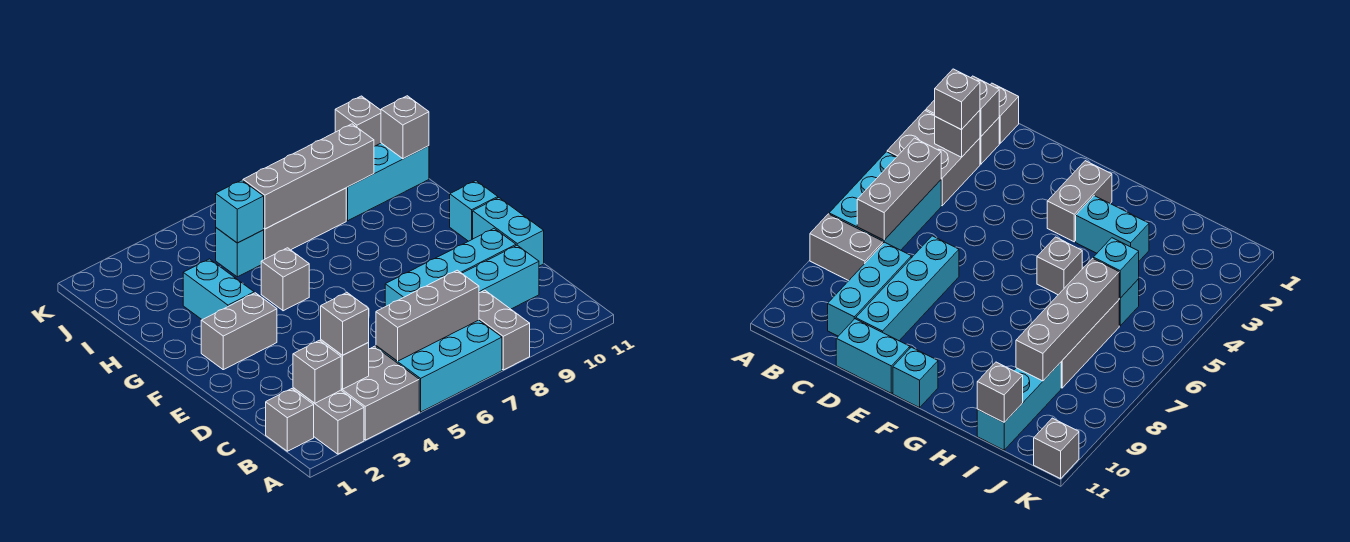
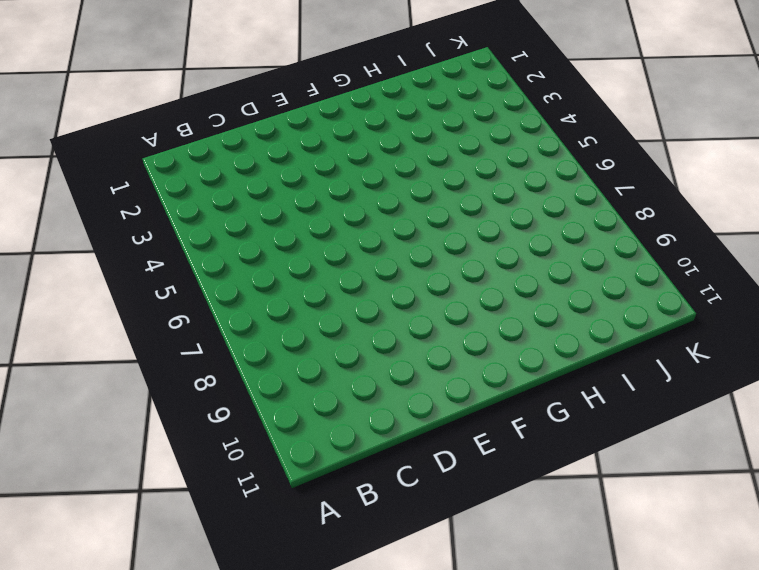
none -> grey brick A2:B2 level 1
none -> grey brick A3:B4 level 1
none -> cyan brick A5:B7 level 1

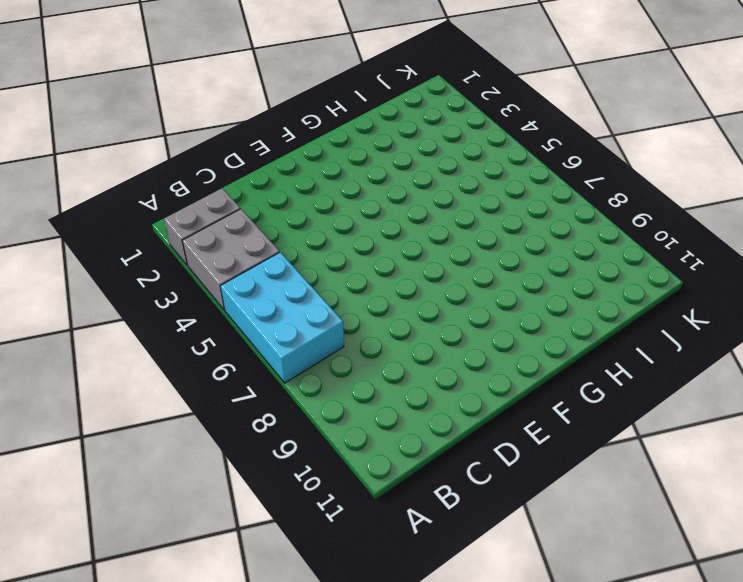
none -> grey brick A8:B8 level 1
none -> grey brick B1 level 1
none -> cyan brick C8:C10 level 1

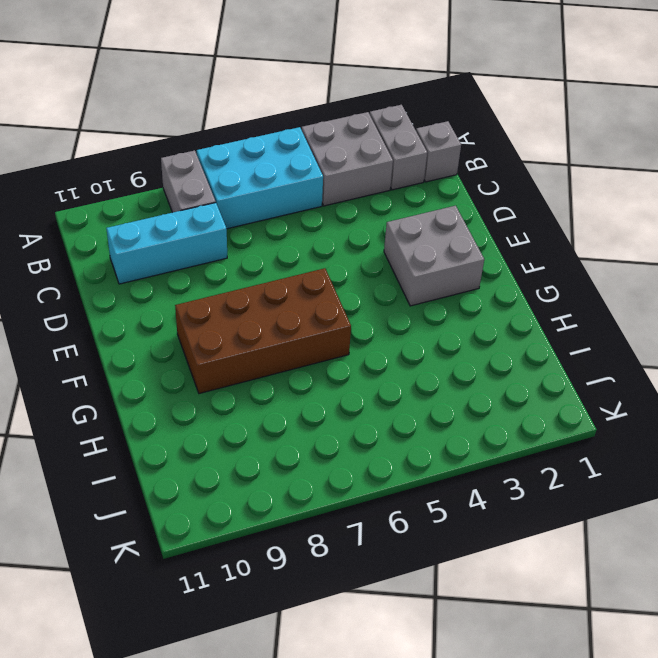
grey brick E2:F3 level 1 -> grey brick F2:F3 level 1
brown brick F6:G9 level 1 -> none
none -> cyan brick D7:D10 level 1
none -> cyan brick D11:E11 level 1
none -> cyan brick F11 level 1

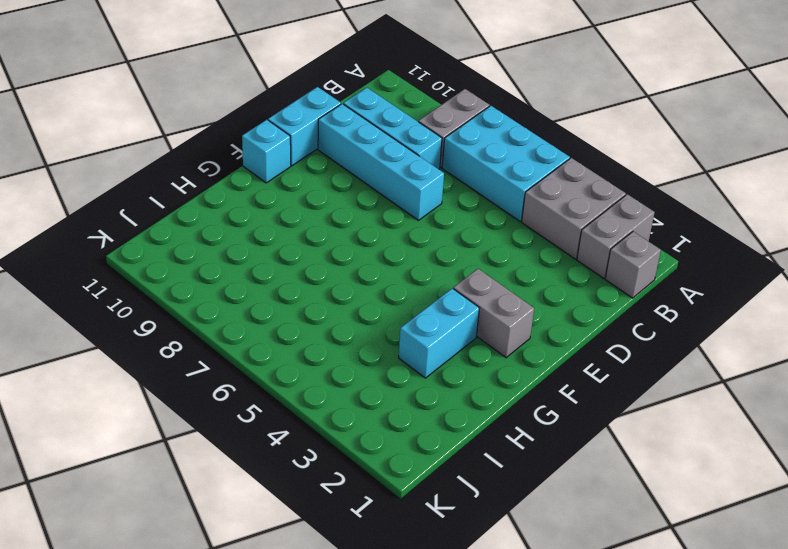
none -> grey brick G5 level 1
none -> cyan brick I5 level 1
none -> grey brick I6:I8 level 1

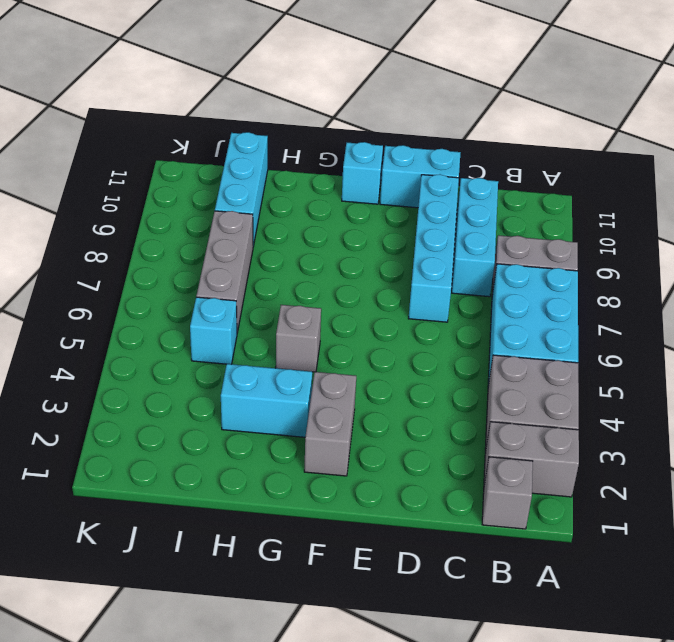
none -> grey brick K11 level 1
none -> grey brick B2 level 2
none -> grey brick B3 level 2

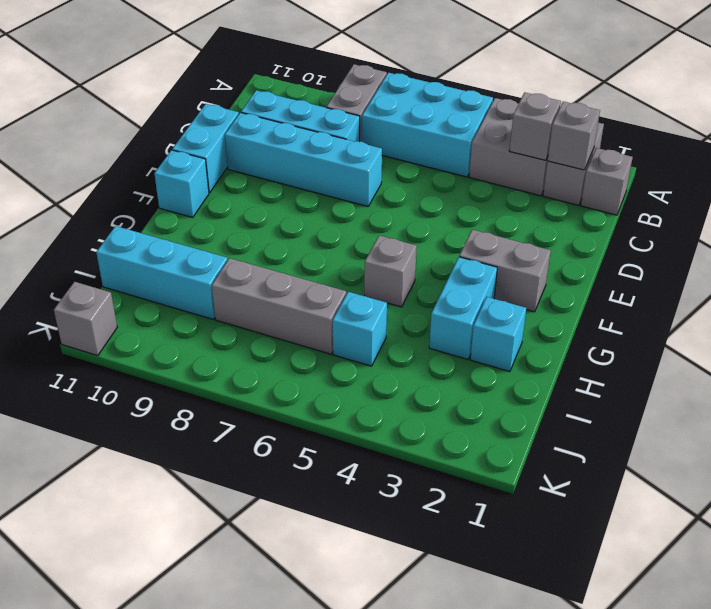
cyan brick H2 level 1 -> cyan brick I5 level 2
none -> grey brick B5:B7 level 2
none -> grey brick I6:I9 level 2
none -> grey brick I11 level 2

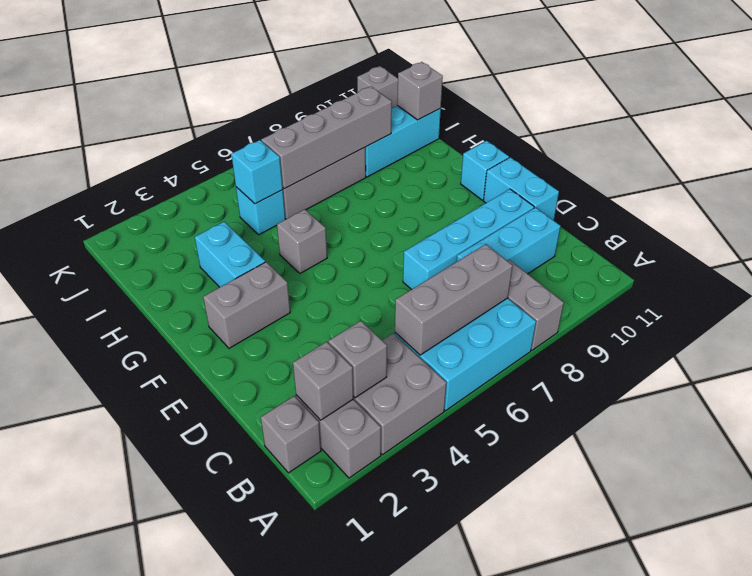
none -> grey brick B3 level 3

